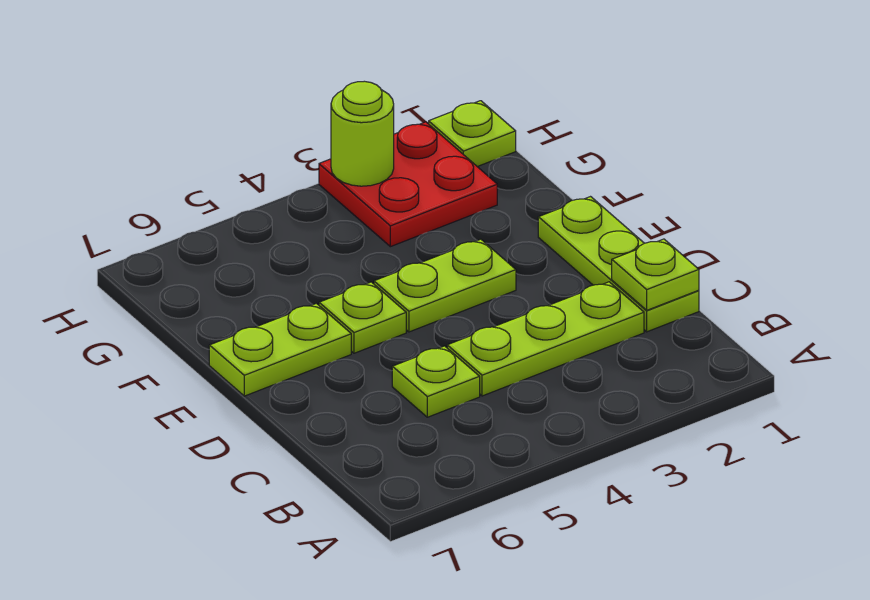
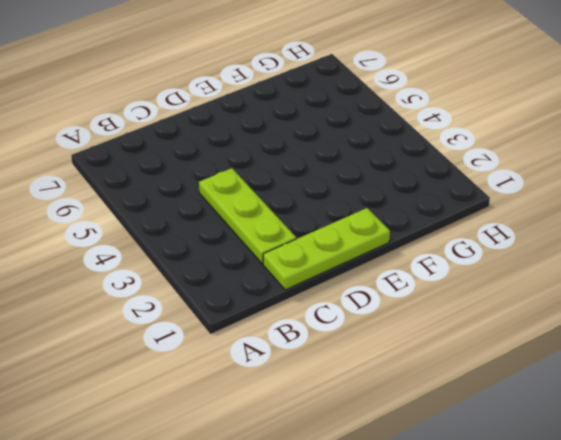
none -> lime plate C5 level 1
none -> lime plate E3:E4 level 1

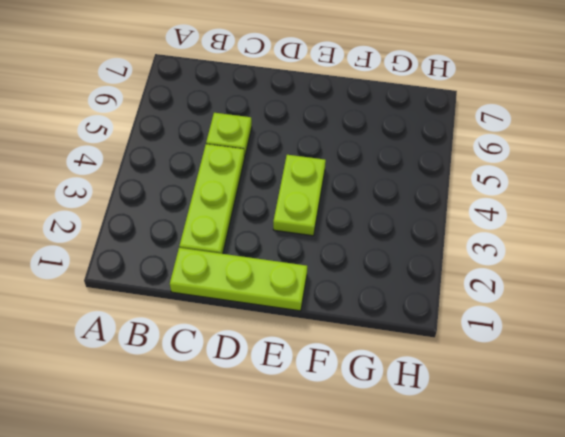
none -> lime plate E5 level 1
none -> lime plate E6:E7 level 1

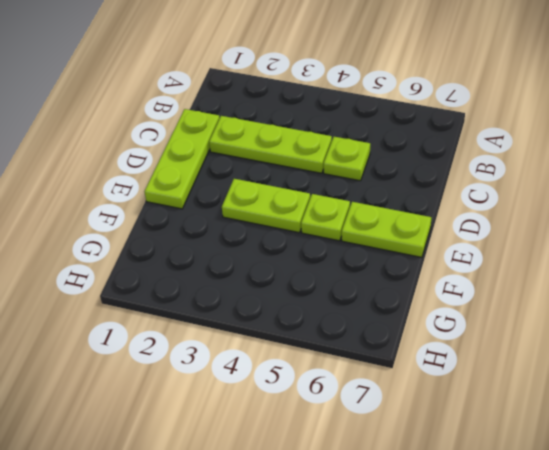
none -> red plate G2:H3 level 1
none -> lime plate H1 level 1

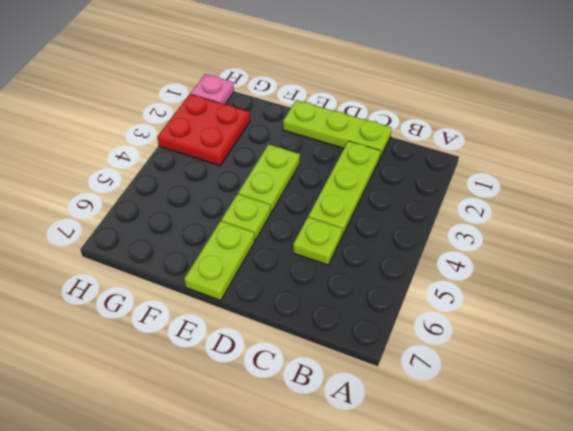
pink plate H1 level 1 -> lime plate H1 level 1
none -> lime plate C1 level 2
none -> lime round brick H3 level 2

